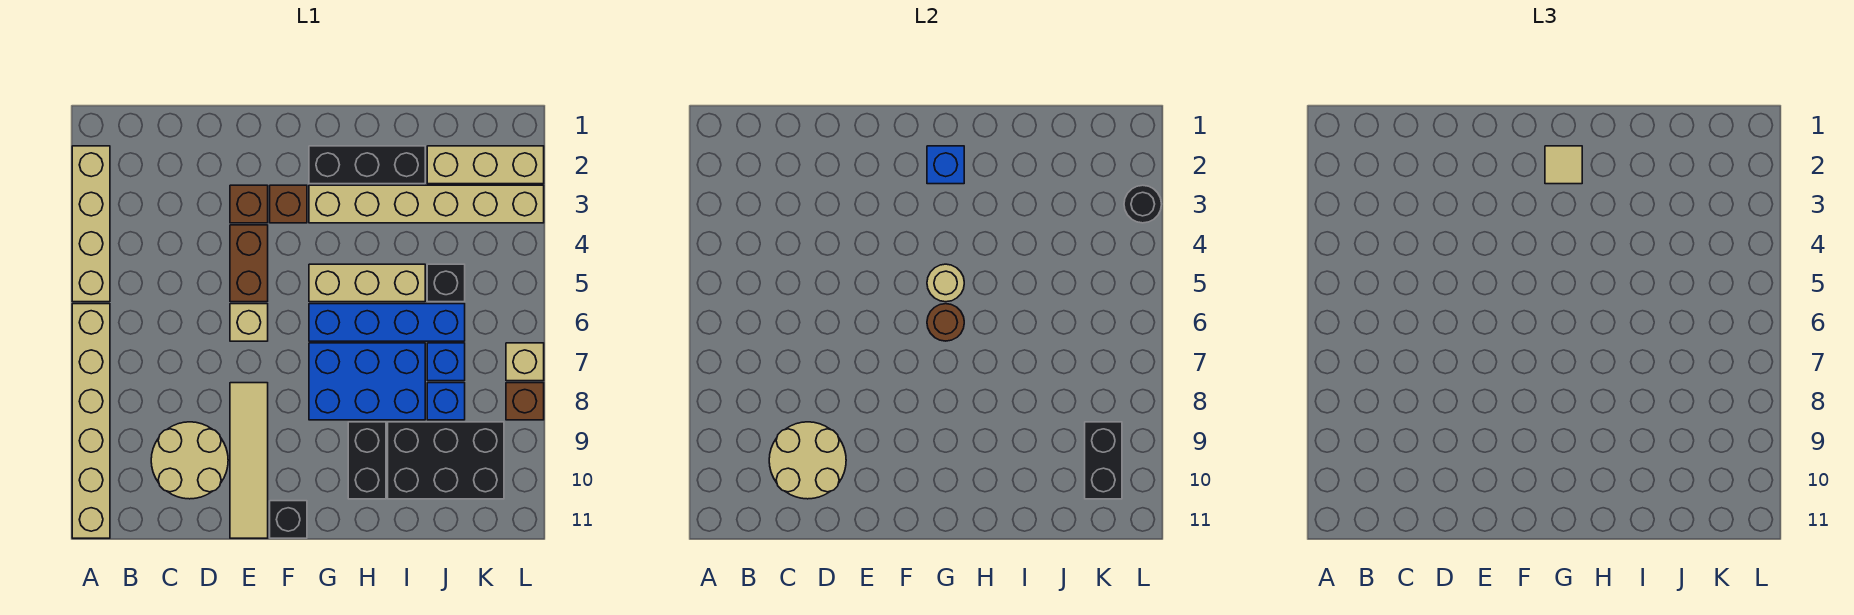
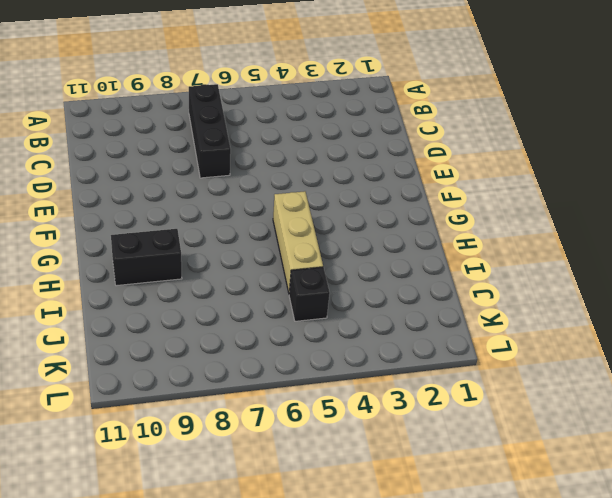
black brick B7:D7 level 1 -> black brick G2:I2 level 1
none -> tan brick A2:A5 level 1
none -> tan brick A6:A11 level 1
none -> tan round brick C9:D10 level 1

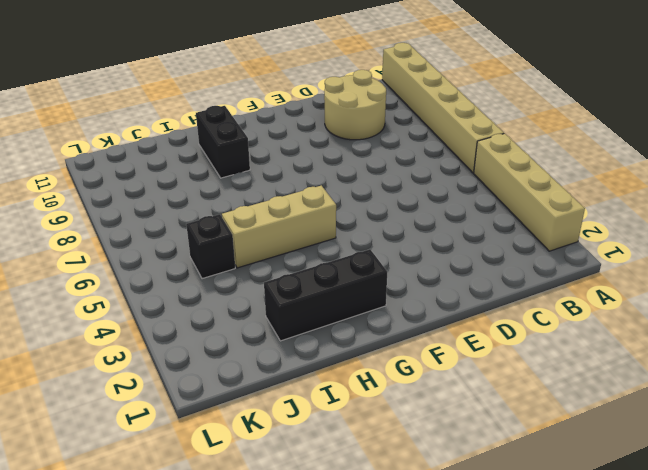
none -> brown brick E3 level 1
none -> brown brick E4:E5 level 1
none -> tan brick E6 level 1

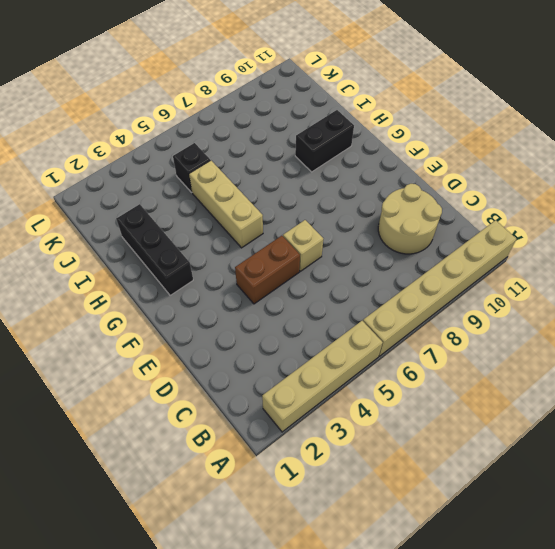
none -> brown brick E3 level 1
none -> tan tile E8:E11 level 1
none -> brown brick F3 level 1

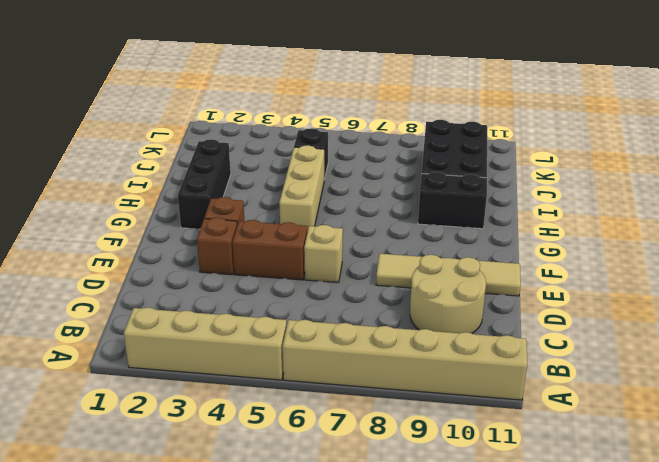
none -> black brick F11 level 1
none -> tan brick G3:L3 level 1
none -> blue brick G6:J6 level 1

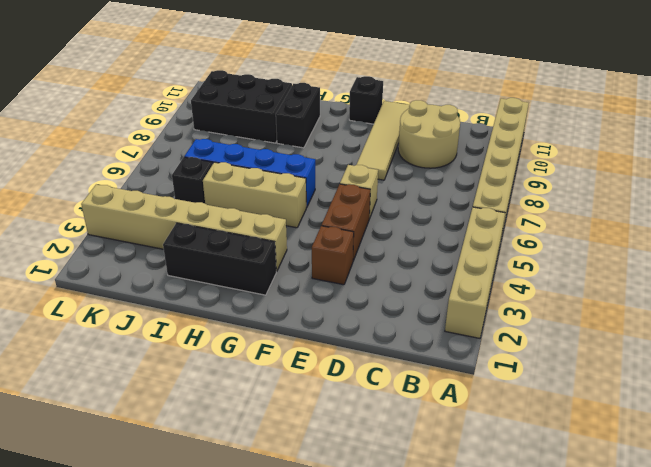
none -> brown brick F3 level 1
none -> blue brick G7:I8 level 1
none -> tan brick J2:L2 level 1

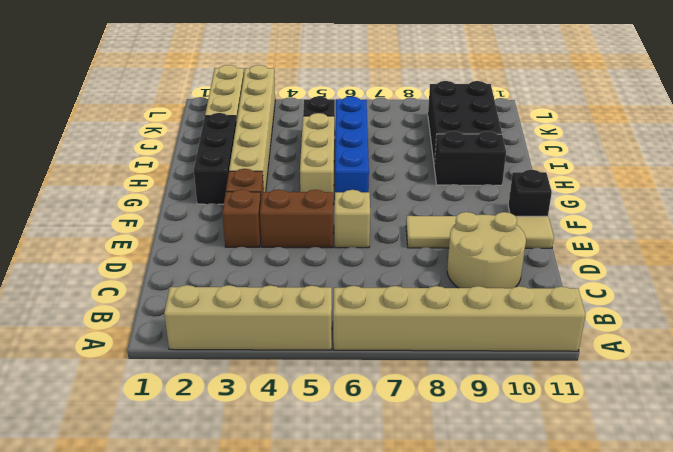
none -> blue brick G7:I8 level 1
none -> blue brick J7 level 1
none -> blue brick J8 level 1

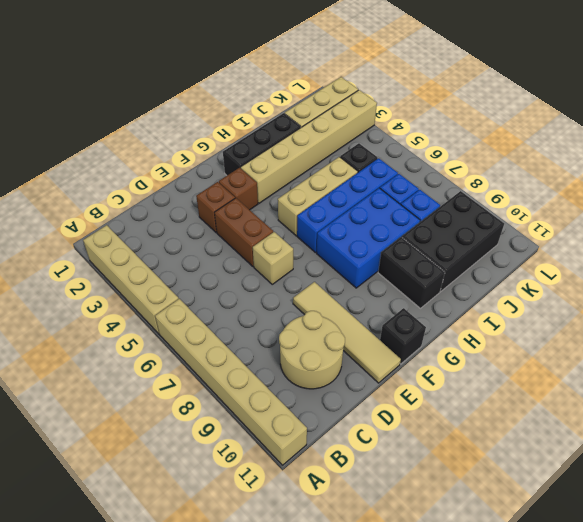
none -> tan brick L7 level 1
none -> brown brick L8 level 1
none -> tan round brick C9:D10 level 2

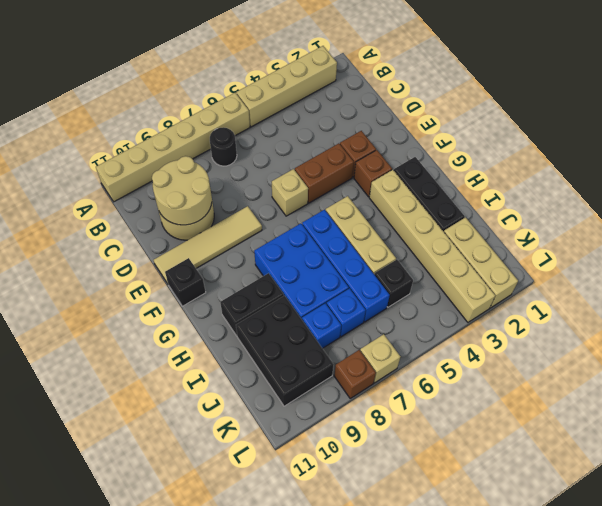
black round brick B7 level 1 -> black round brick L3 level 2
none -> blue brick G2 level 2
none -> tan round brick G5 level 2
none -> brown round brick G6 level 2

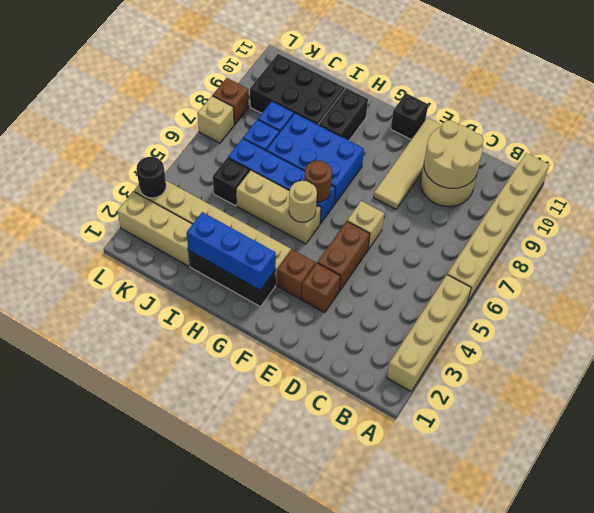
blue brick G2:I2 level 2 -> blue brick G2 level 2
none -> black brick K9:K10 level 2
none -> tan tile G2 level 3

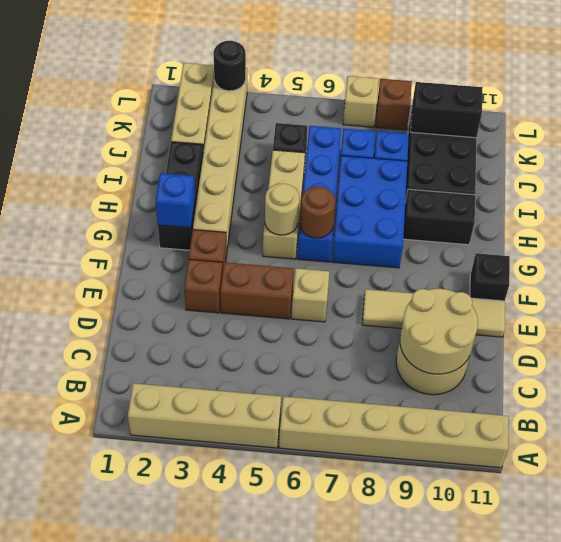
none -> tan tile G2 level 3

